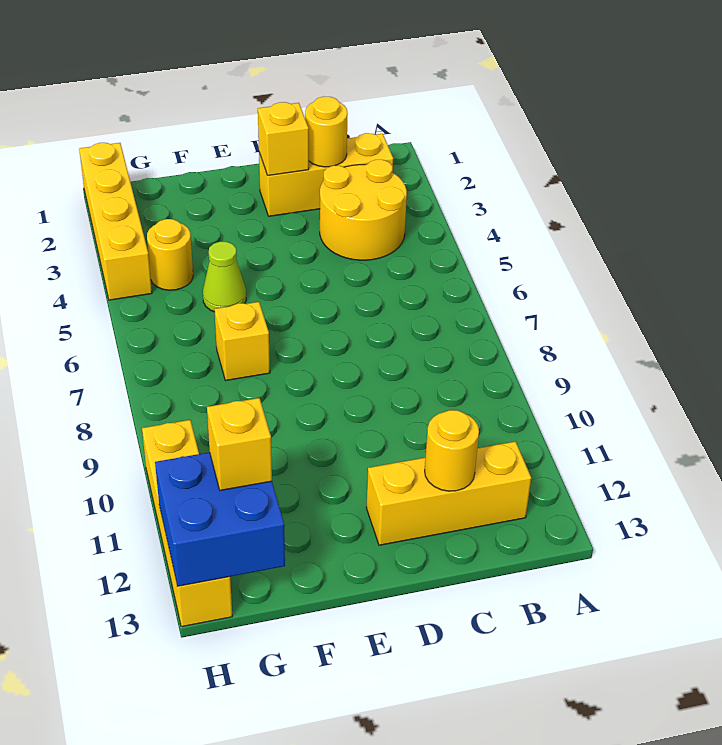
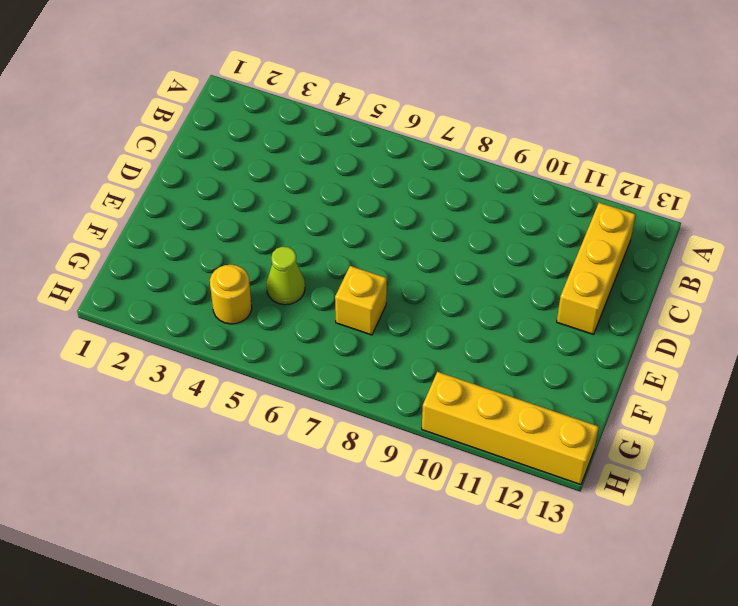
none -> yellow brick B2:D2 level 1
none -> yellow round brick B3:C4 level 1
none -> yellow brick H1:H4 level 1

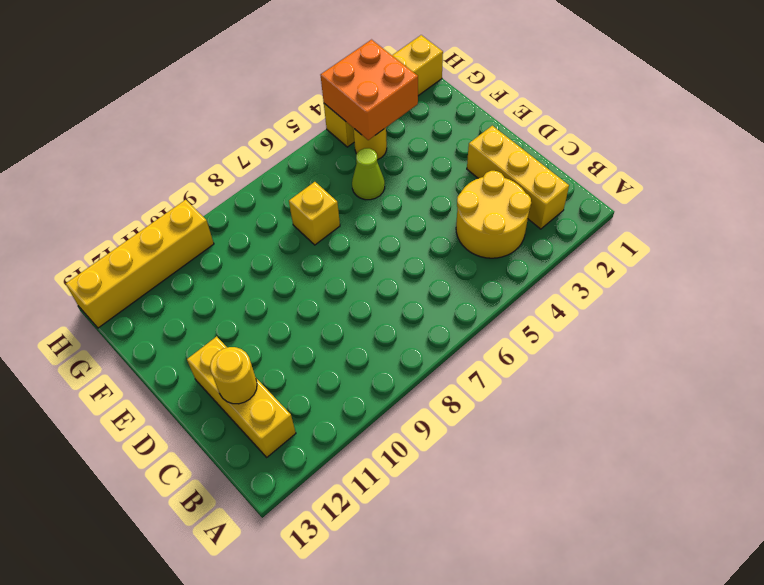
orange brick G3:H4 level 2 -> none
none -> yellow round brick C2 level 2
none -> yellow brick D2 level 2
none -> blue brick G12:H13 level 2

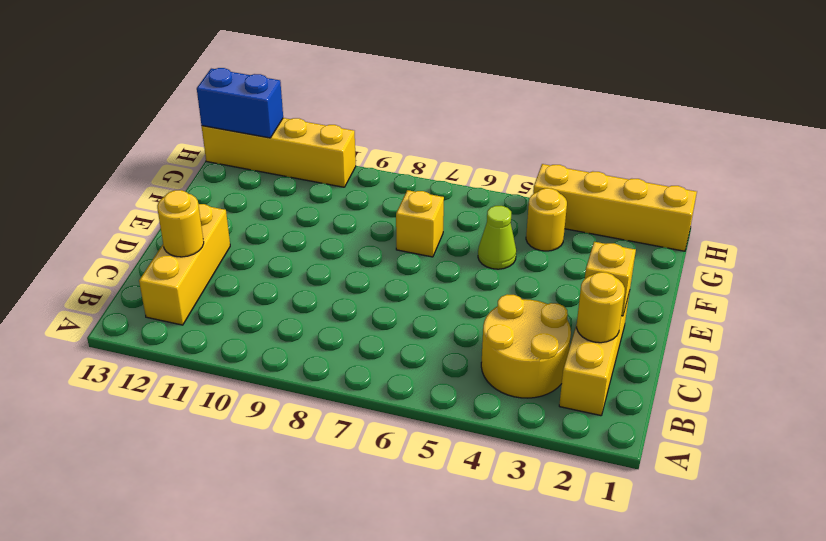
blue brick H12:H13 level 2 -> blue brick G12:H13 level 2
none -> yellow brick G12 level 3

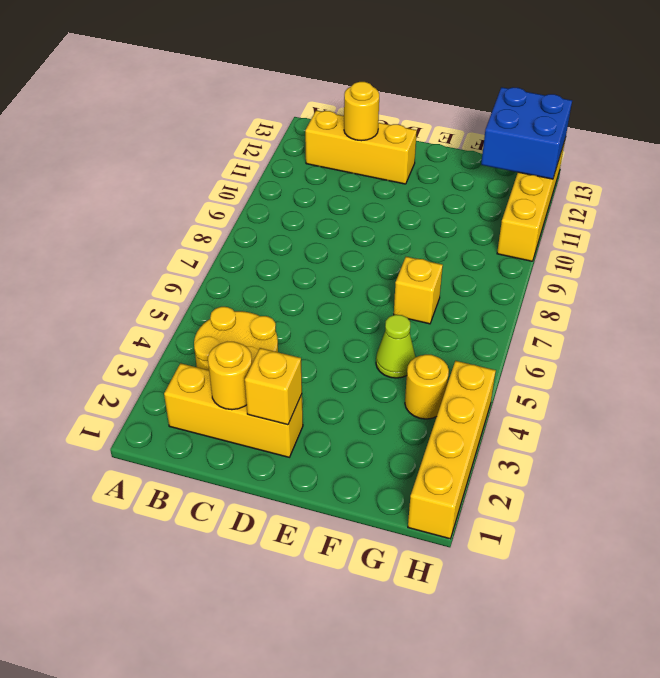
none -> yellow brick G12 level 3

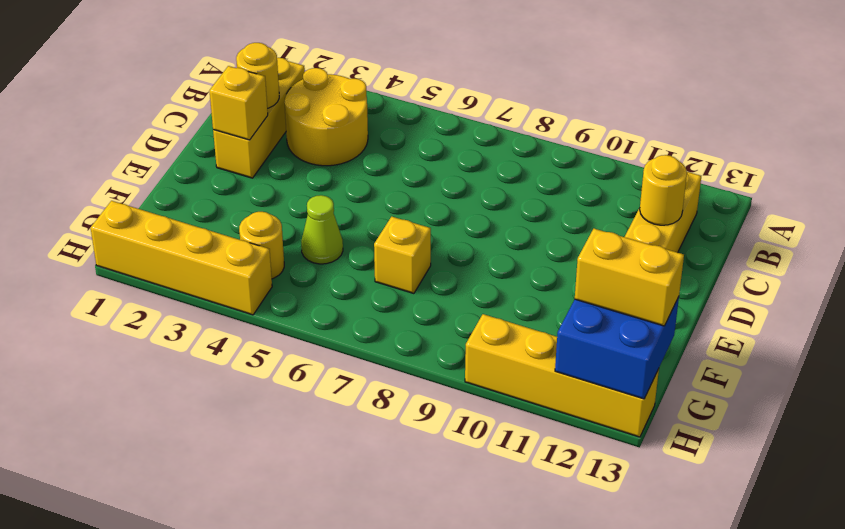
yellow brick G12:G13 level 3 -> yellow brick G12 level 3

